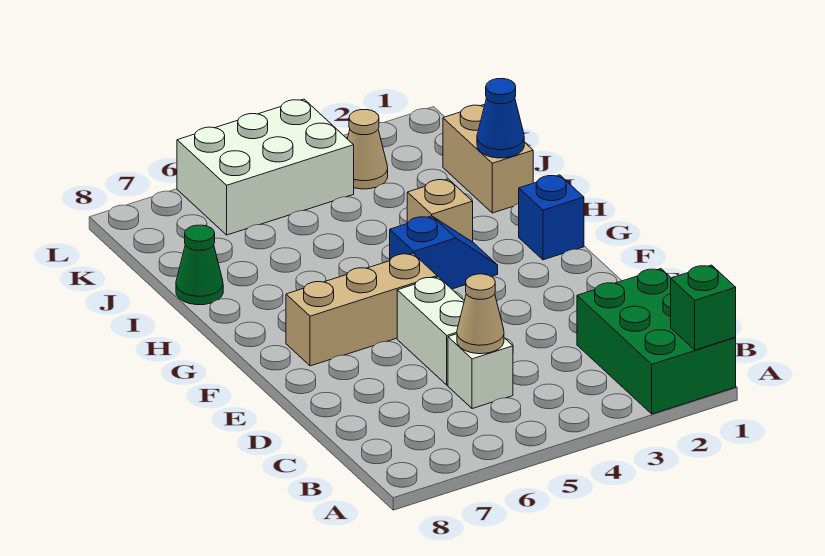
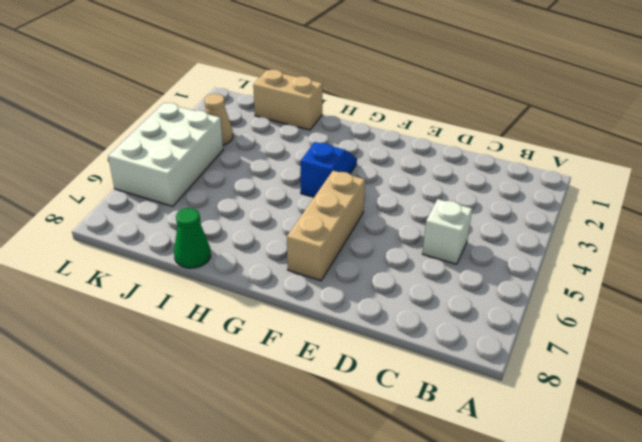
none -> green brick A1:C2 level 1
none -> white brick D5:E5 level 1
none -> blue brick G1 level 1

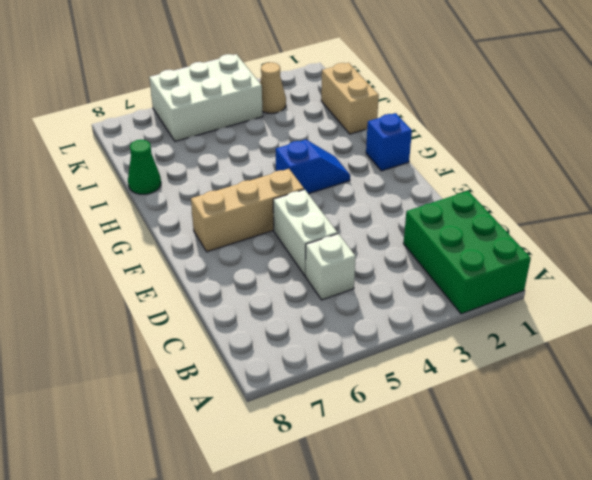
none -> tan brick H3 level 1
none -> green brick A1 level 2
none -> tan cone C5 level 2

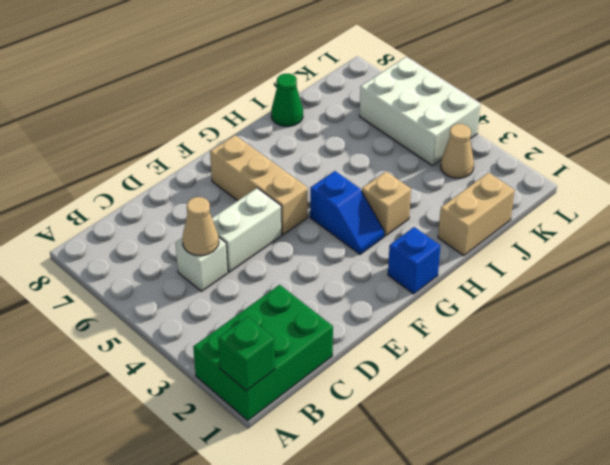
none -> blue cone I1 level 2

